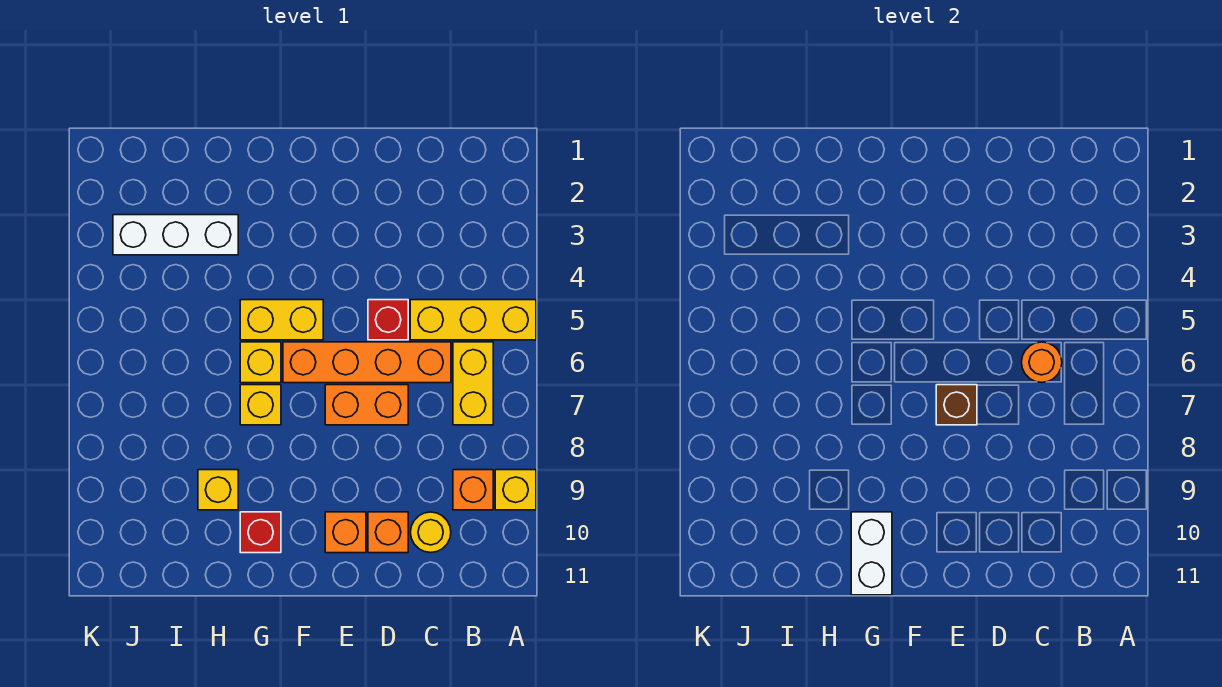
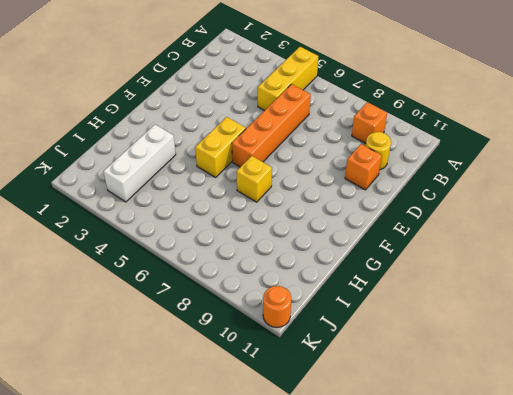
orange round brick K11 level 1 -> orange round brick C6 level 2
none -> yellow brick A9 level 1
none -> yellow brick B6:B7 level 1
none -> red brick D5 level 1

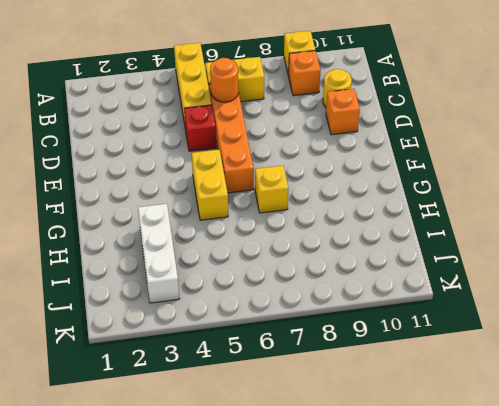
none -> orange brick D7:E7 level 1
none -> orange brick E10 level 1
none -> yellow brick G6 level 1

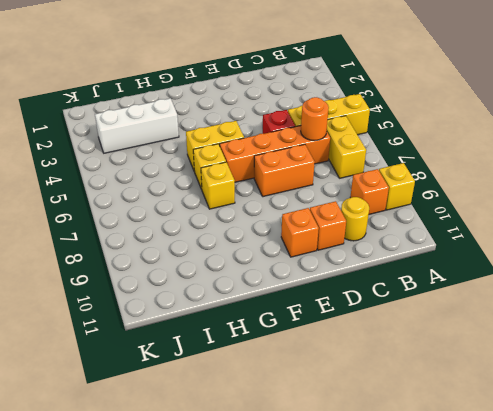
none -> red brick G10 level 1
none -> yellow brick H9 level 1
none -> brown brick E7 level 2

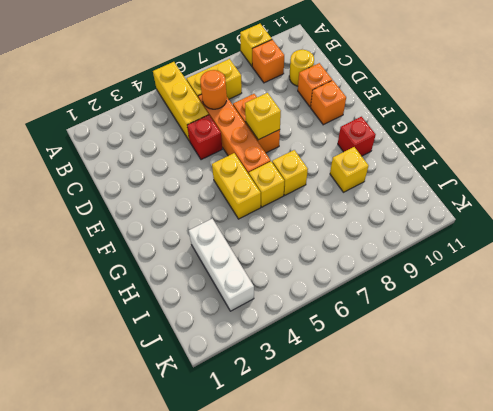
yellow brick E7 level 2 -> brown brick E7 level 2
none -> white brick G10:G11 level 2

